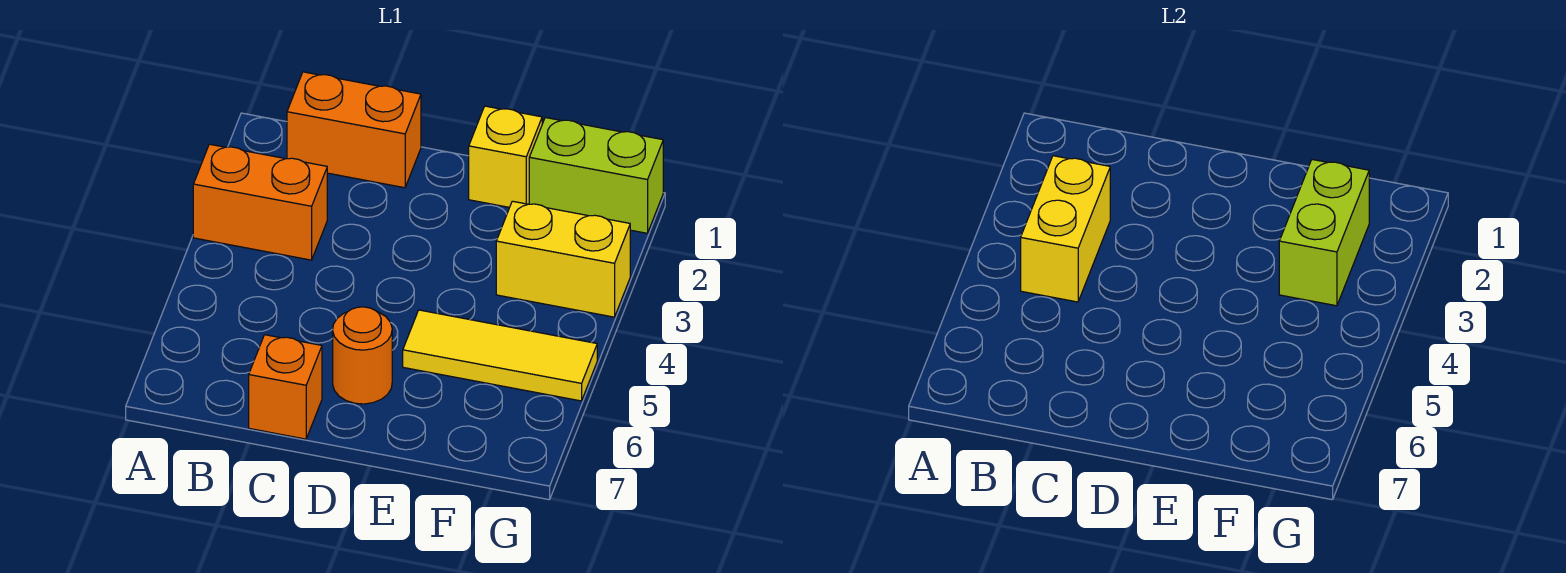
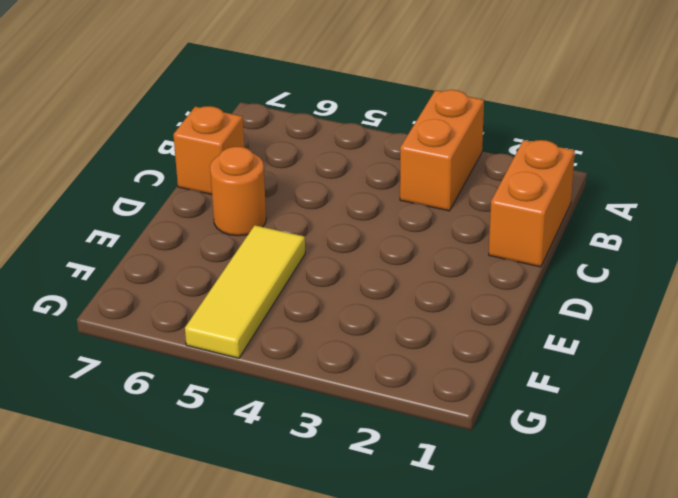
none -> yellow brick E1 level 1
none -> lime brick F1:G1 level 1

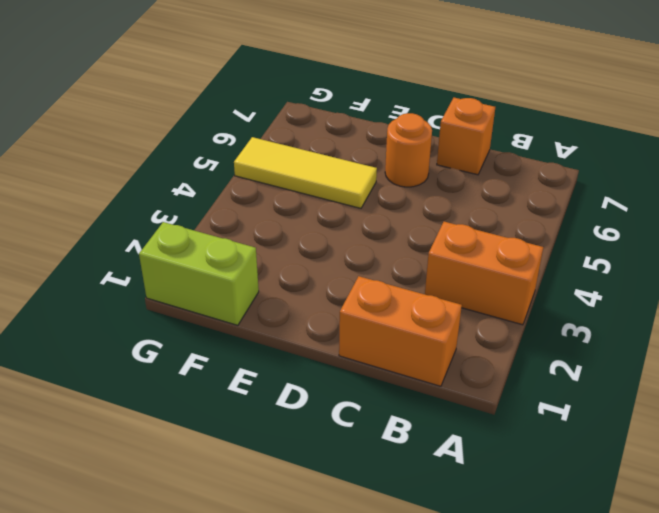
none -> yellow brick E1 level 1
none -> yellow brick F3:G3 level 1

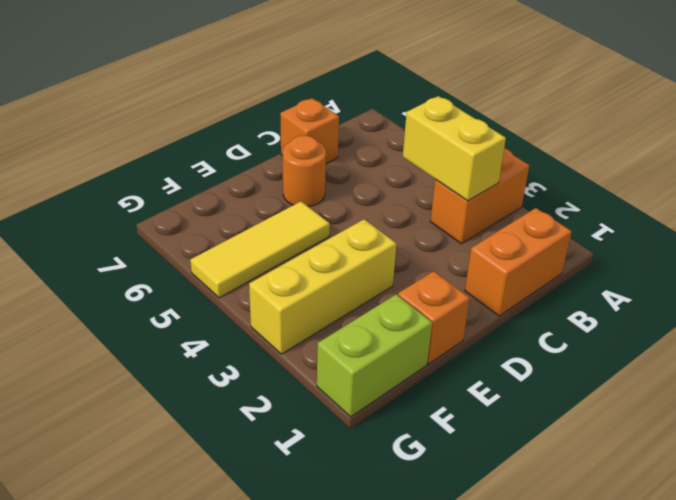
orange brick E1 level 1 -> yellow brick E1 level 1
yellow brick E3:G3 level 1 -> yellow brick F3:G3 level 1
none -> lime brick F2:F3 level 2

